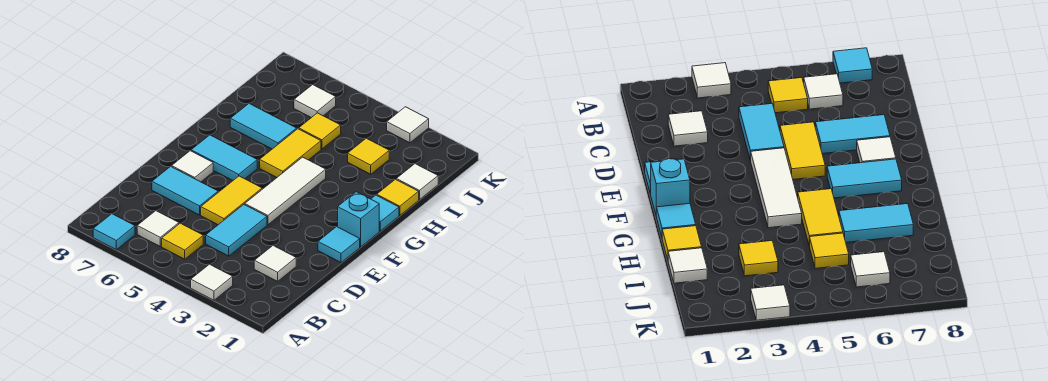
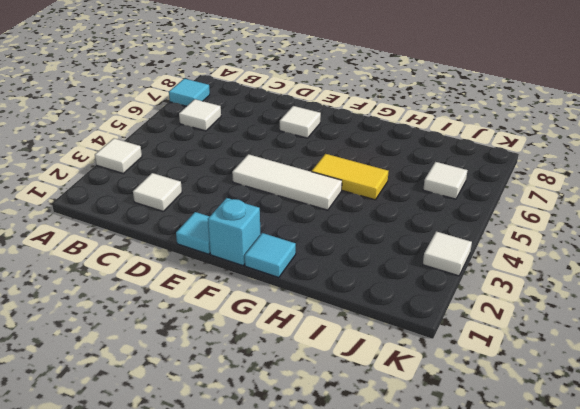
none -> yellow tile B5 level 1
none -> cyan tile C4:D4 level 1
none -> yellow tile D5:E5 level 1

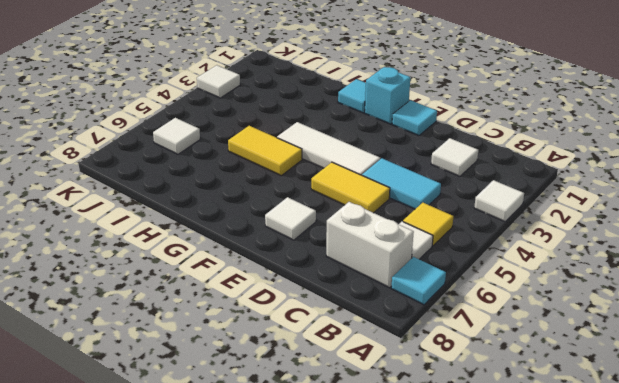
white brick B7:C7 level 1 -> none
none -> cyan tile D6:D7 level 1
none -> cyan tile F6:F7 level 1
none -> yellow tile H1 level 1

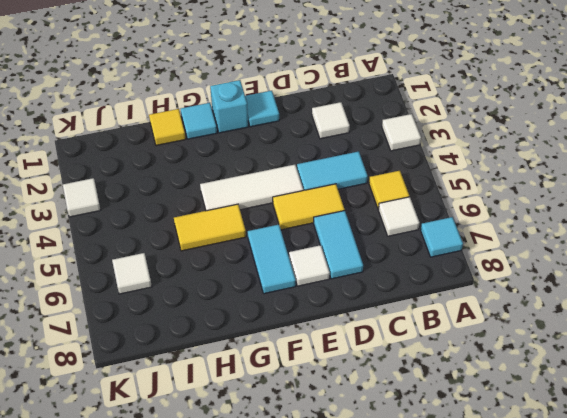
none -> cyan tile H6:H7 level 1
none -> white tile I1 level 1
none -> yellow tile I3 level 1

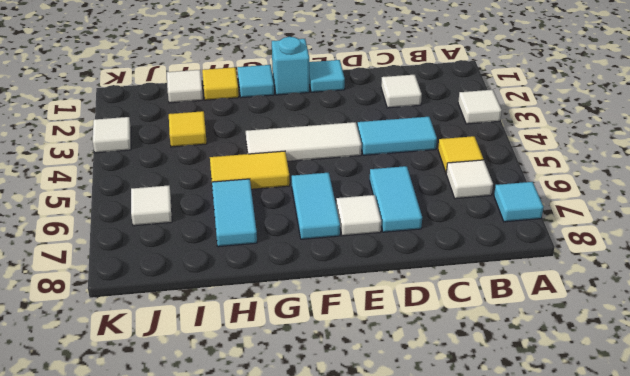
none -> yellow tile D5:E5 level 1
none -> yellow tile I5 level 1

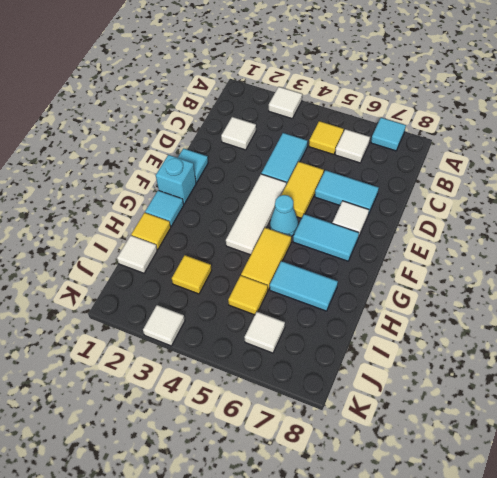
cyan cone F5 level 1 -> none

